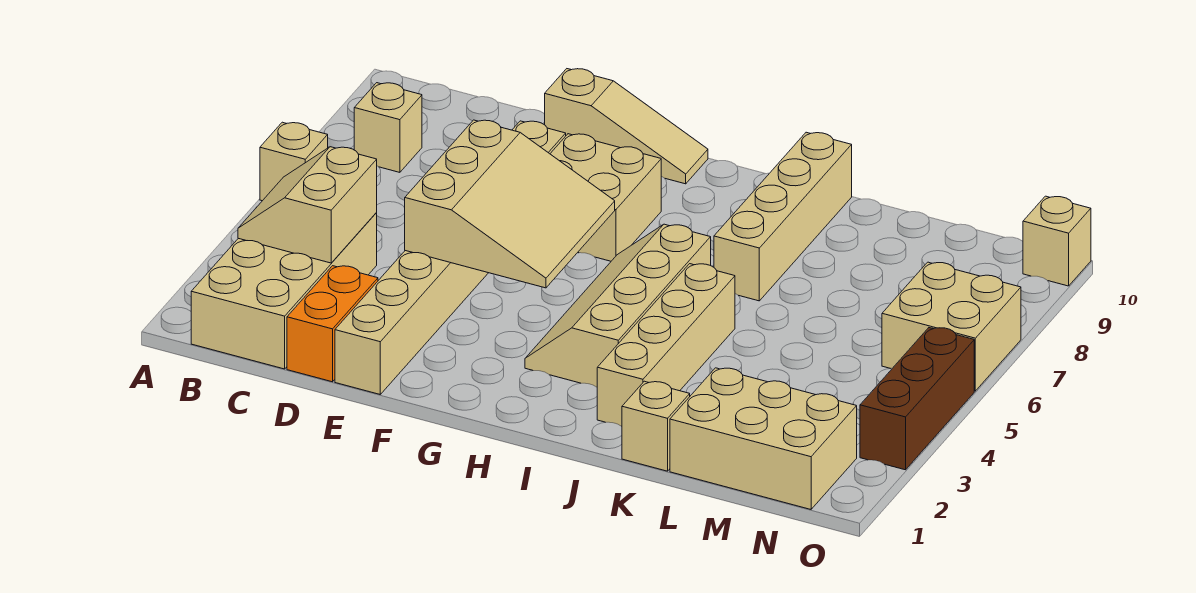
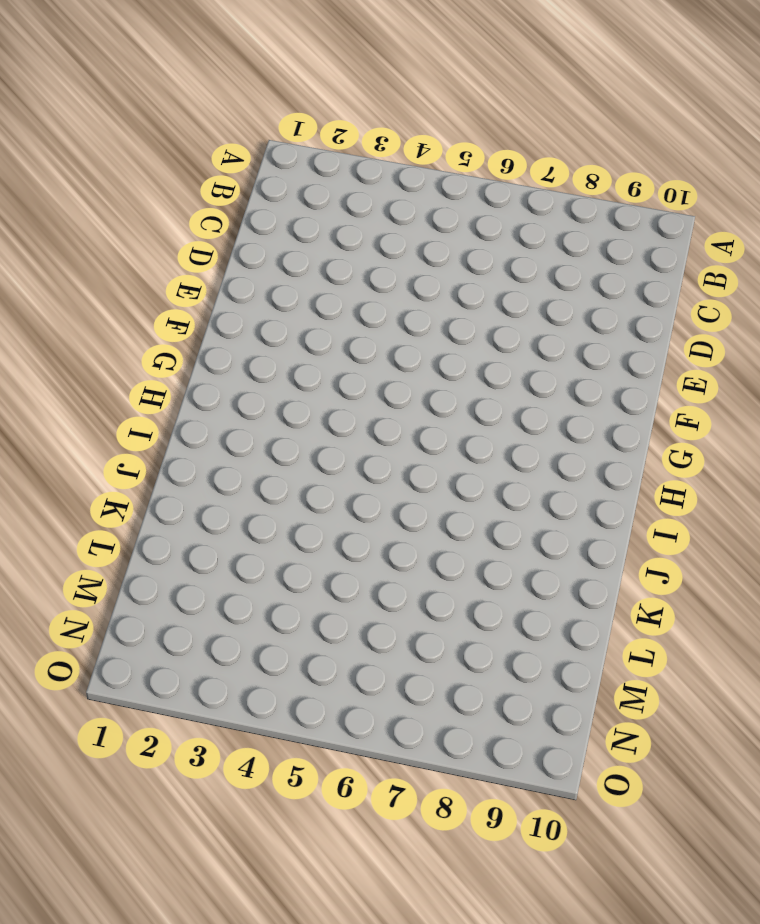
none -> tan brick A6 level 1
none -> tan brick B1:C4 level 1
none -> tan brick B8 level 1

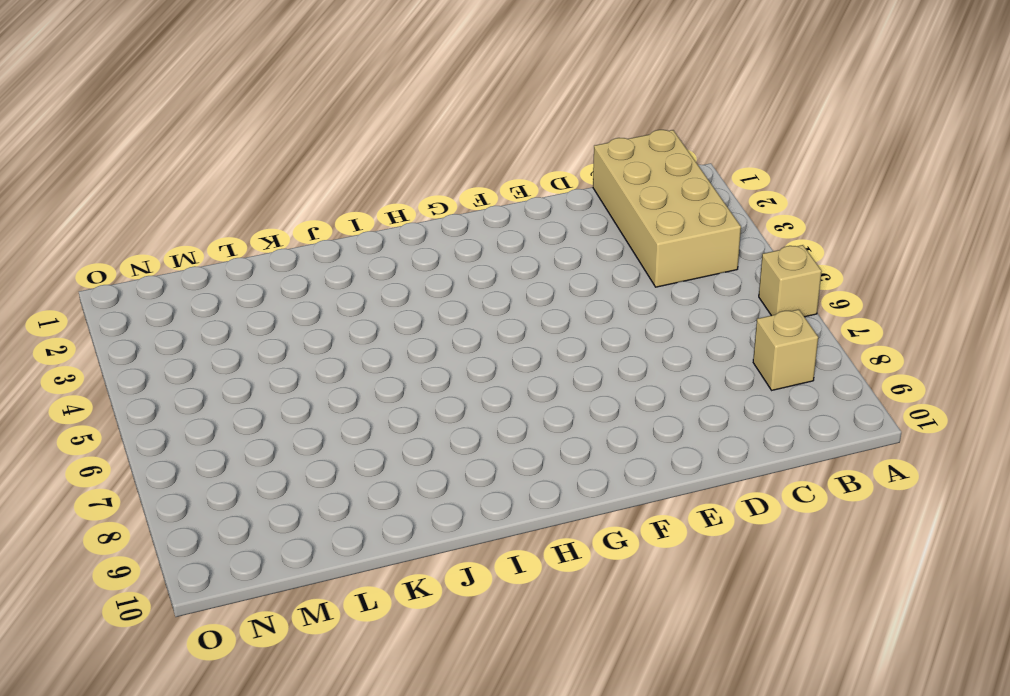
none -> orange brick D1:D2 level 1
none -> tan brick E1:E8 level 1
none -> tan slope E10:G10 level 1 top E

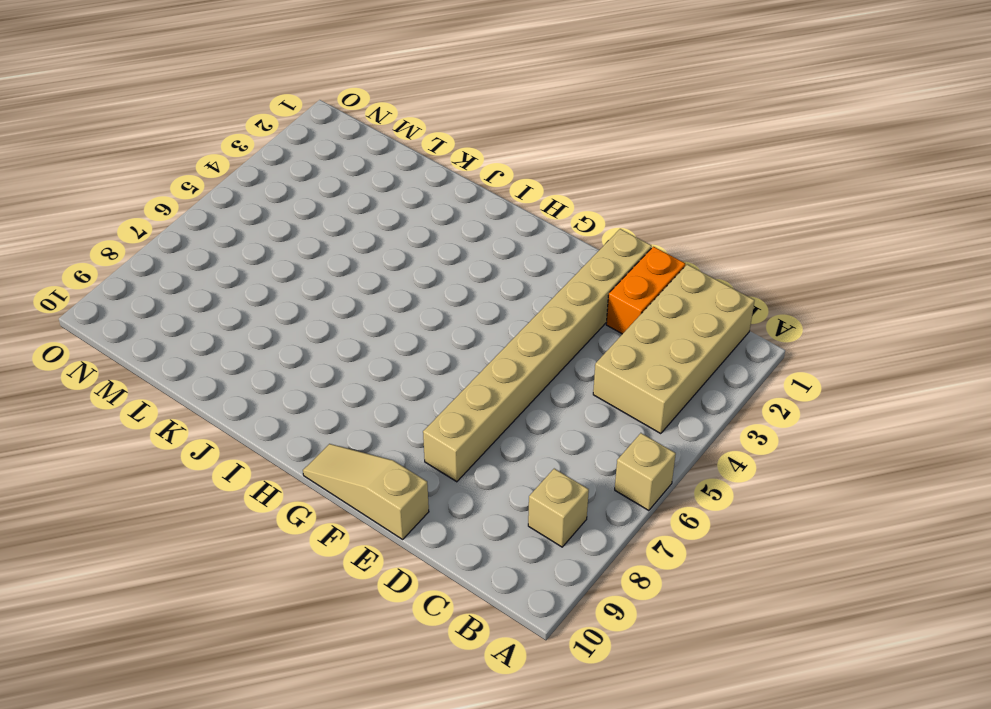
none -> tan brick F7:G8 level 1
none -> tan slope H3:I6 level 1 top I
none -> tan brick J2:J5 level 1

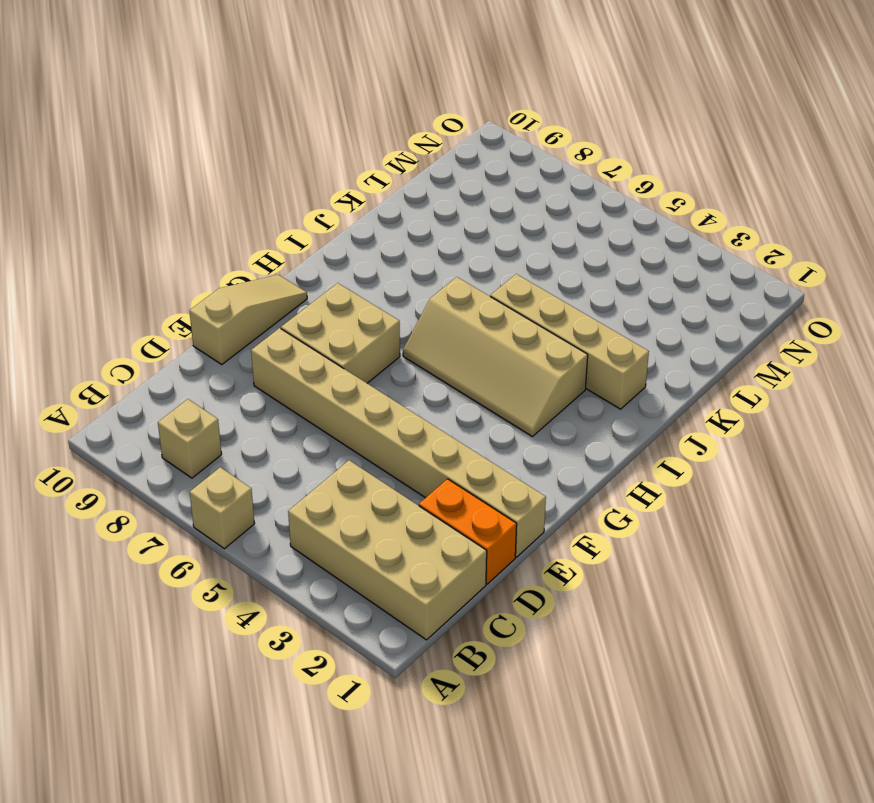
none -> tan brick J7:J10 level 1
none -> tan brick K1 level 1
none -> tan brick L1:N2 level 1

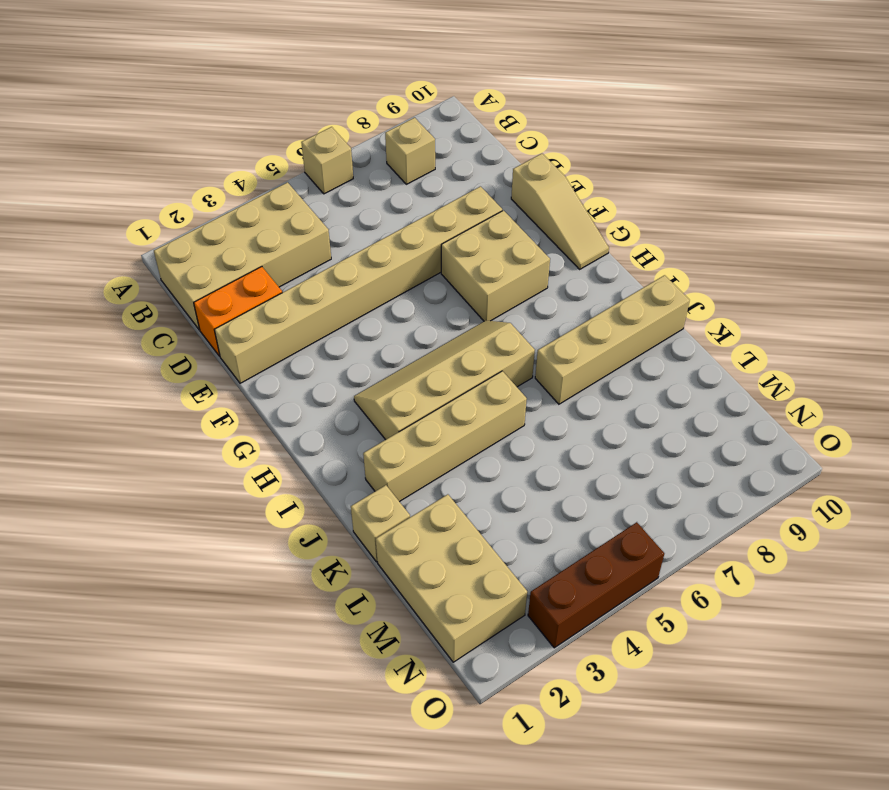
none -> tan brick N6:O7 level 1
none -> tan brick O10 level 1
none -> tan slope B3:C4 level 2 top C

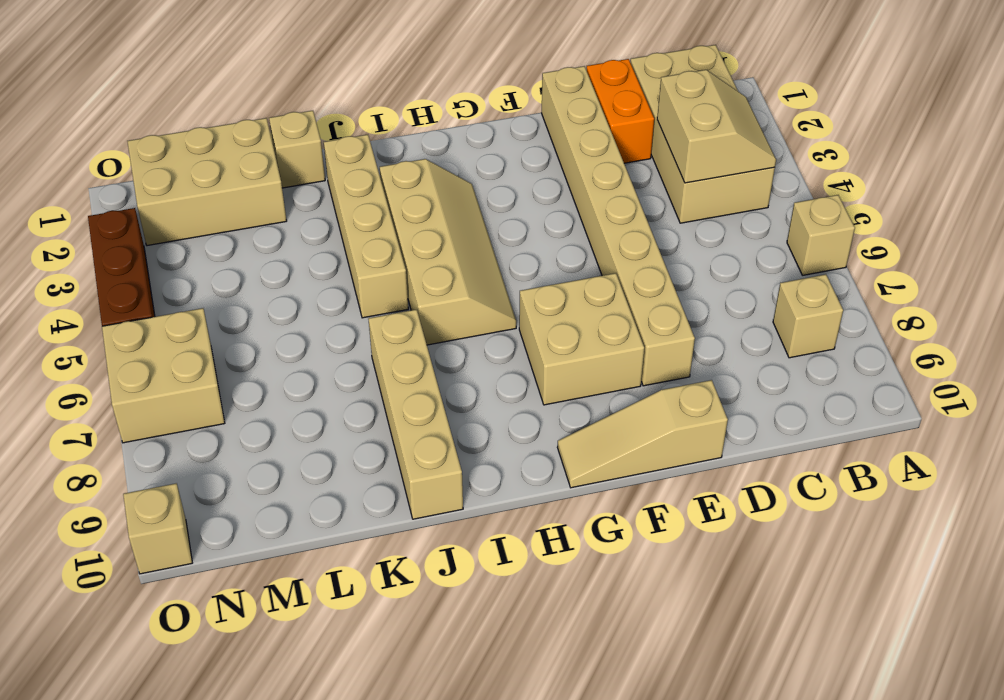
none -> tan slope E4:G6 level 2 top E

